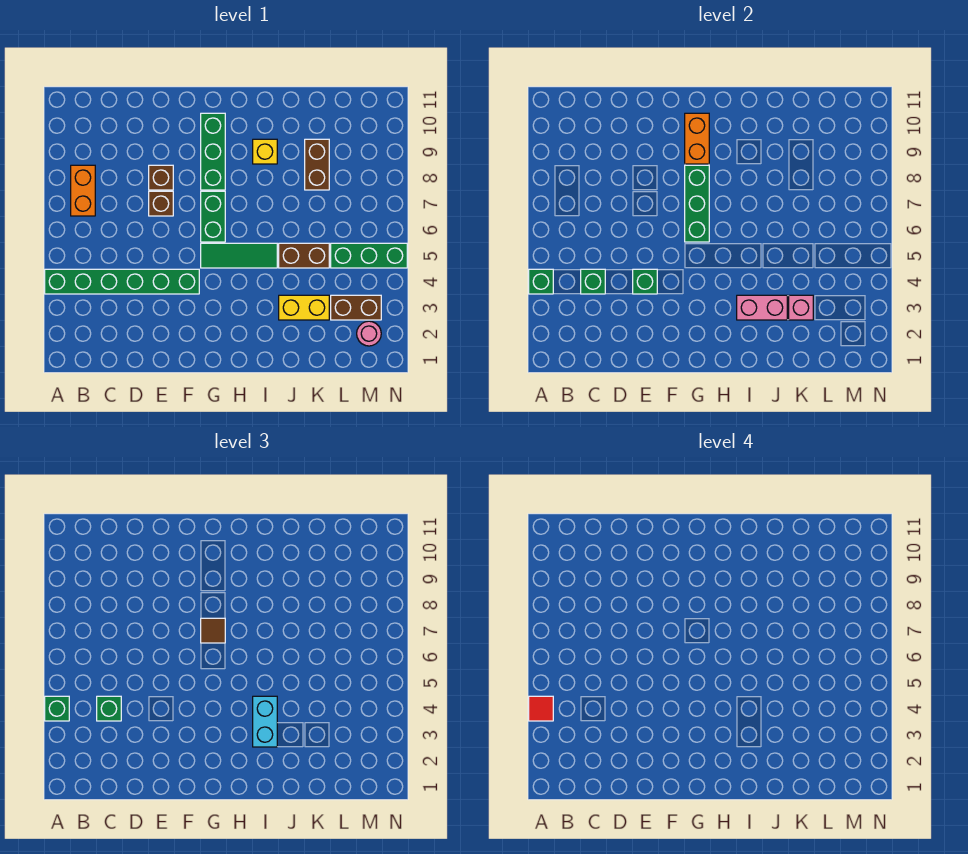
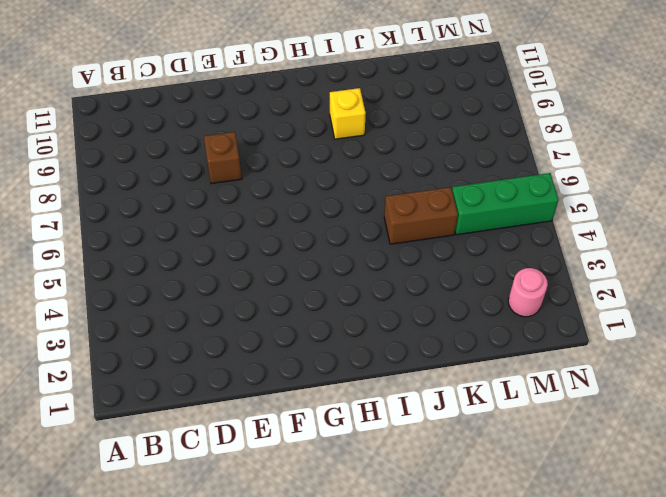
none -> green brick A4:F4 level 1
none -> orange brick B7:B8 level 1
none -> brown brick E7 level 1

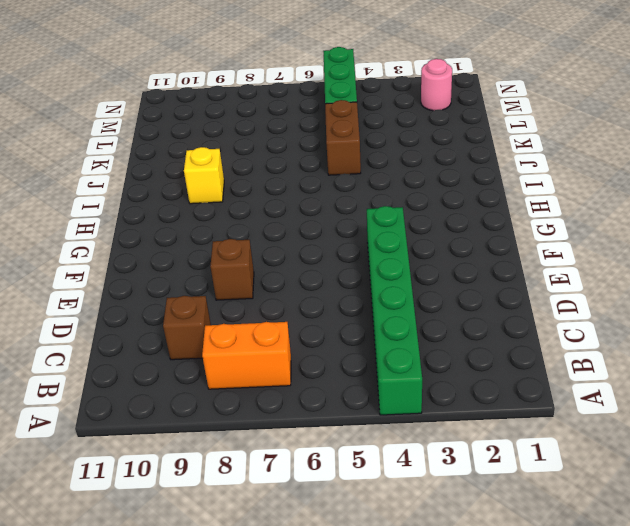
brown brick C9 level 1 -> brown brick E7 level 1
none -> green tile G5:I5 level 1
none -> green brick G6:G7 level 1
none -> green brick G8:G10 level 1

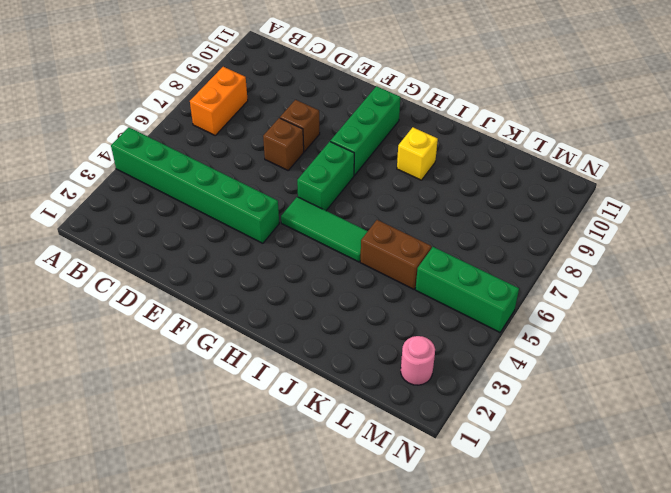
none -> yellow brick J3:K3 level 1
none -> brown brick K8:K9 level 1
none -> brown brick L3:M3 level 1

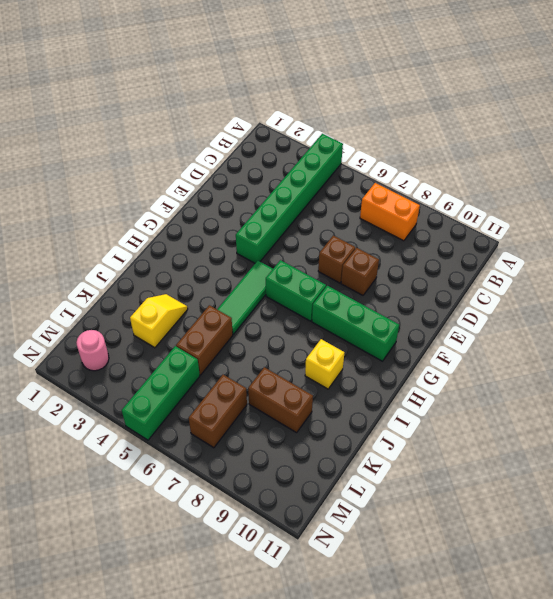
yellow slope J3:K3 level 1 top K -> yellow brick J3:K3 level 1
brown brick L7:M7 level 1 -> brown brick L3:M3 level 1
none -> green brick A4 level 2
none -> green brick C4 level 2
none -> green brick E4 level 2

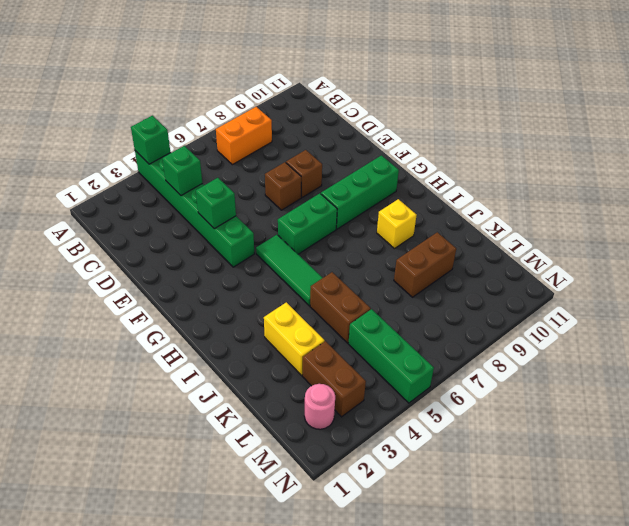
none -> green brick G6:G8 level 2
none -> orange brick G9:G10 level 2
none -> pink brick I3:J3 level 2

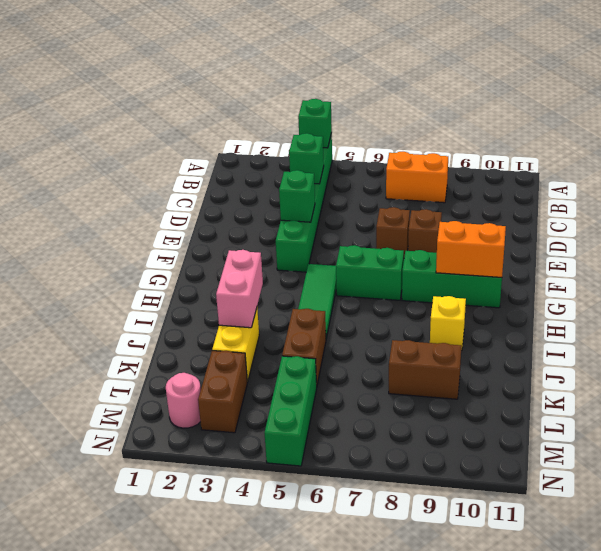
none -> green brick G6:G8 level 2
none -> pink brick K3 level 2
none -> green brick A4 level 3

